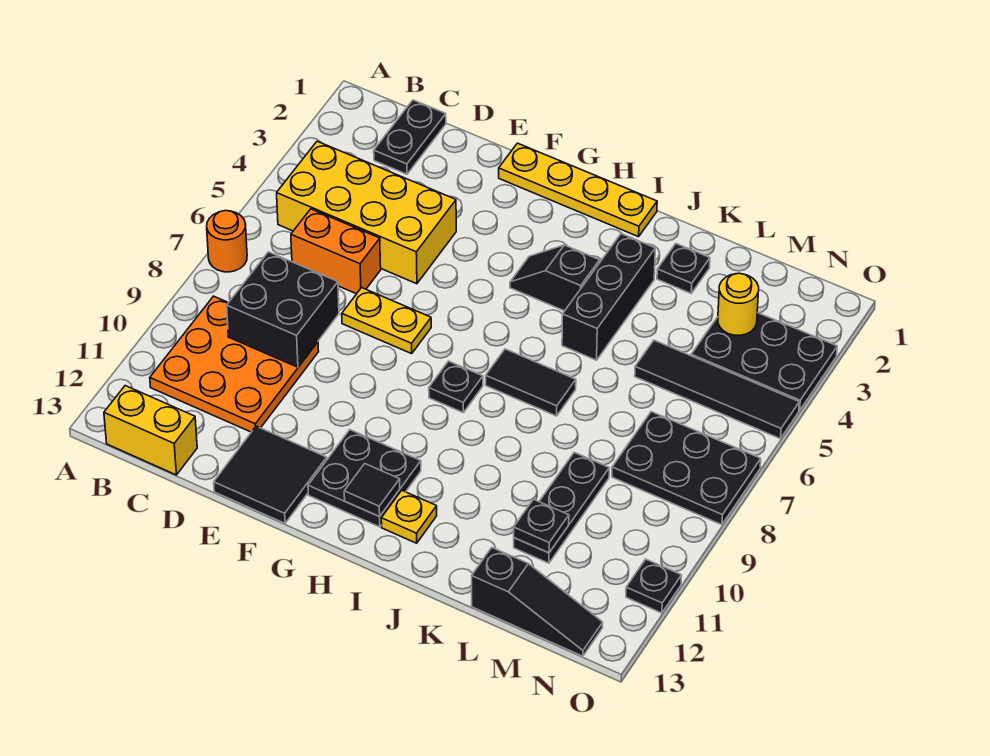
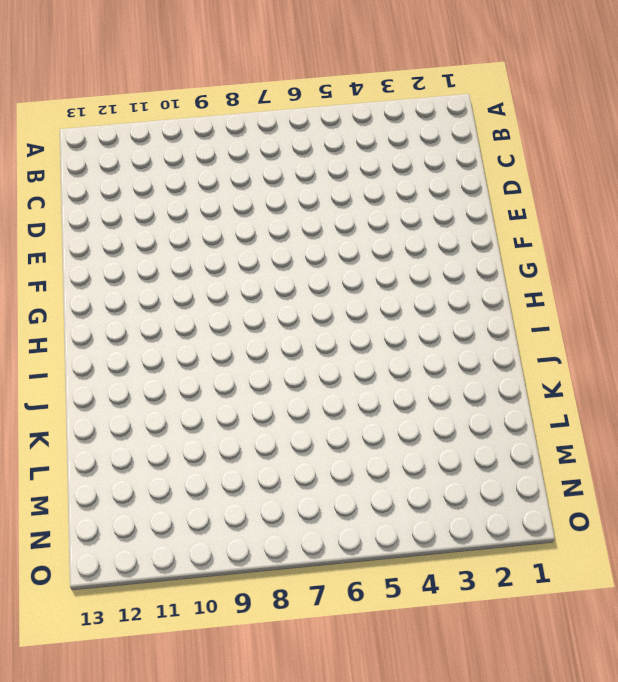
none -> orange round brick A7 level 1
none -> yellow brick B4:E5 level 1
none -> orange plate B9:D11 level 1

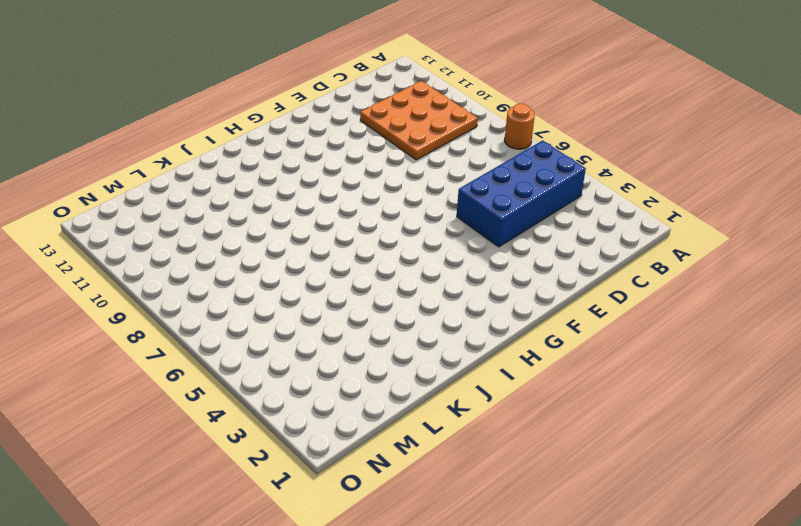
blue brick B4:E5 level 1 -> yellow brick B4:E5 level 1
none -> yellow brick B13:C13 level 1
none -> black plate C1:C2 level 1
none -> orange brick C6:D6 level 1

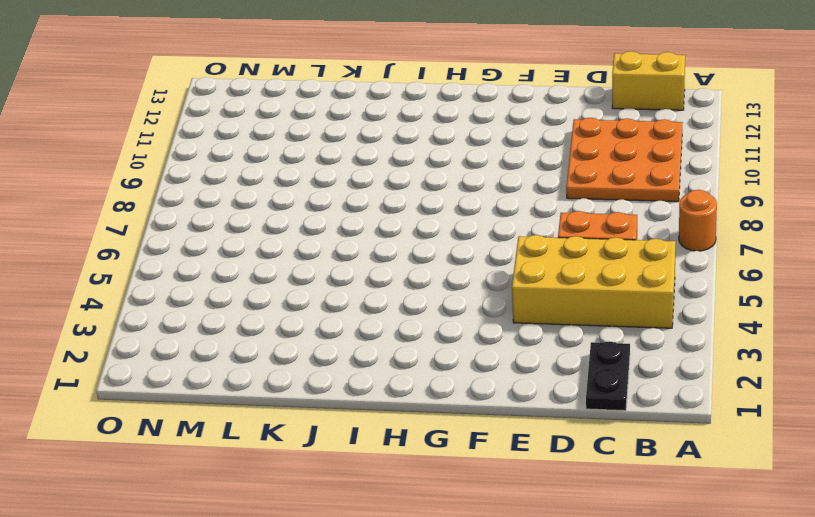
none -> yellow plate E7:F7 level 1
none -> black tile E12:F13 level 1
none -> yellow plate F1:I1 level 1

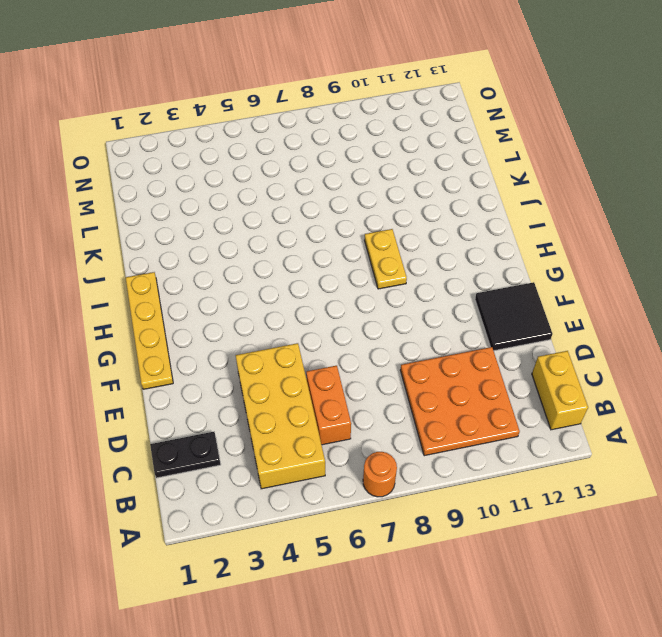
yellow plate H9:I9 level 1 -> yellow plate E7:F7 level 1
none -> black plate G11:H12 level 1
none -> black slope H4:I4 level 1 top I
none -> black plate H8 level 1

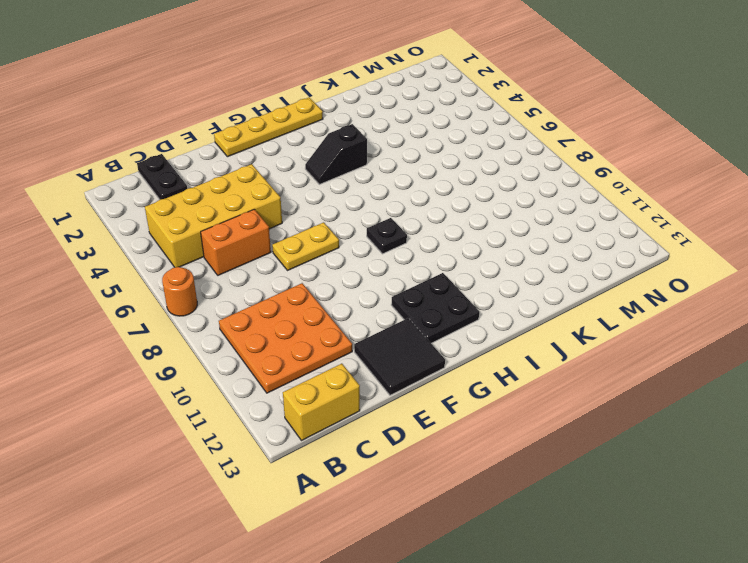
none -> black tile I7:J7 level 1
none -> yellow plate I12 level 1
none -> black brick J3:J5 level 1

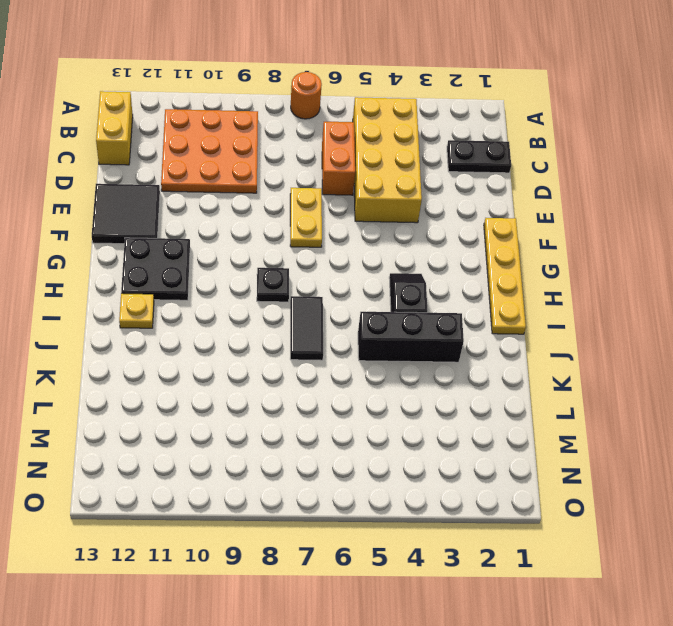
none -> black plate K2 level 1
none -> black tile L5:O5 level 1
none -> black plate L9:L11 level 1

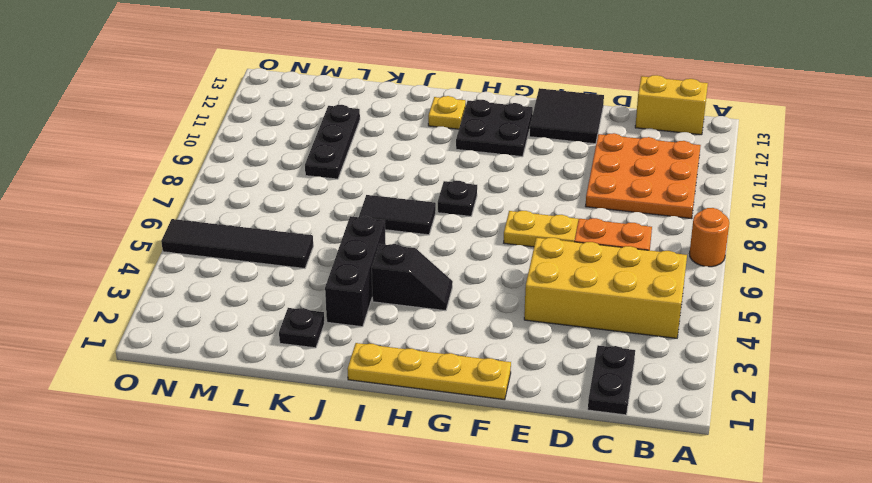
none -> black slope L13:N13 level 1 top L
none -> black plate M3:O4 level 1
none -> black plate M7:O8 level 1

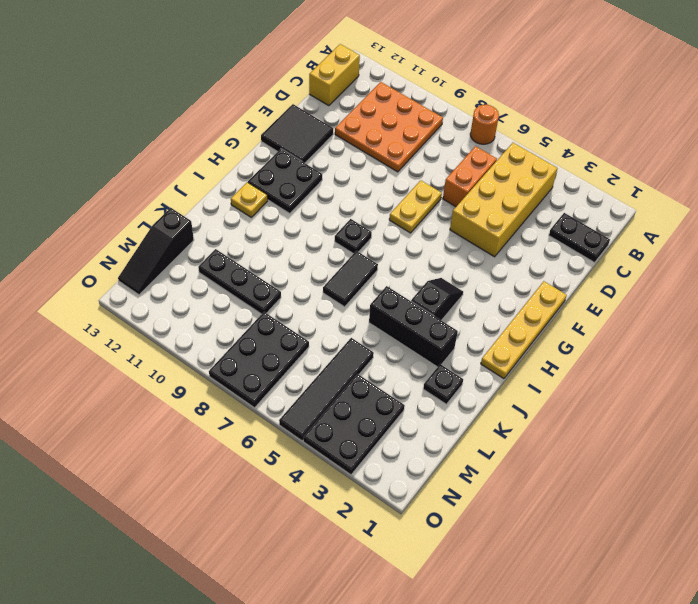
none -> black plate O11 level 1
none -> black brick C8:D9 level 2
none -> black tile H12 level 2

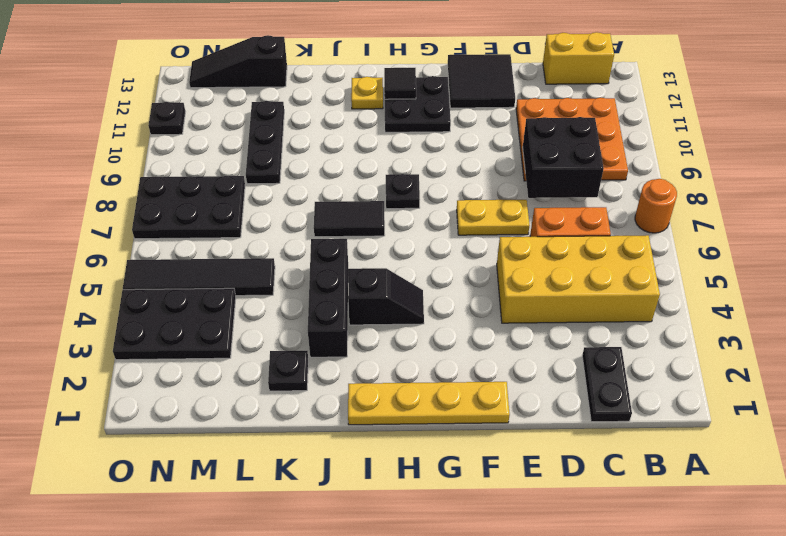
none -> black plate L11 level 2
none -> yellow round brick M3 level 2

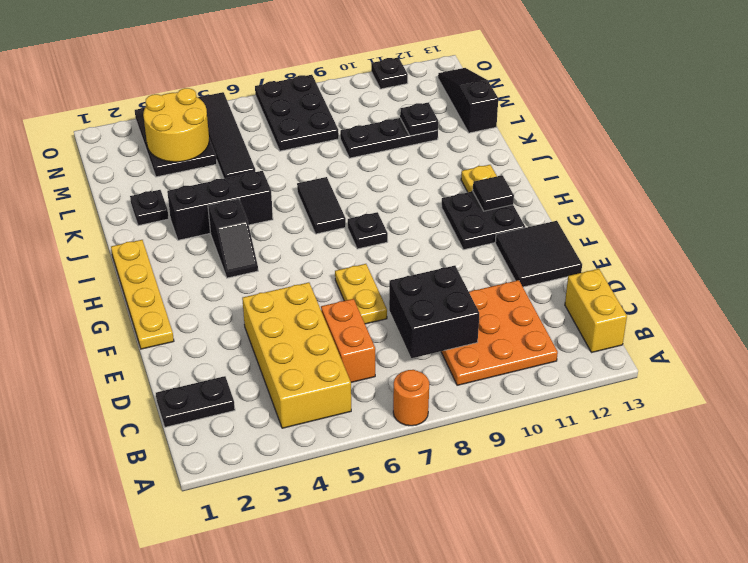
yellow round brick M3:N4 level 2 -> yellow round brick M3 level 2

